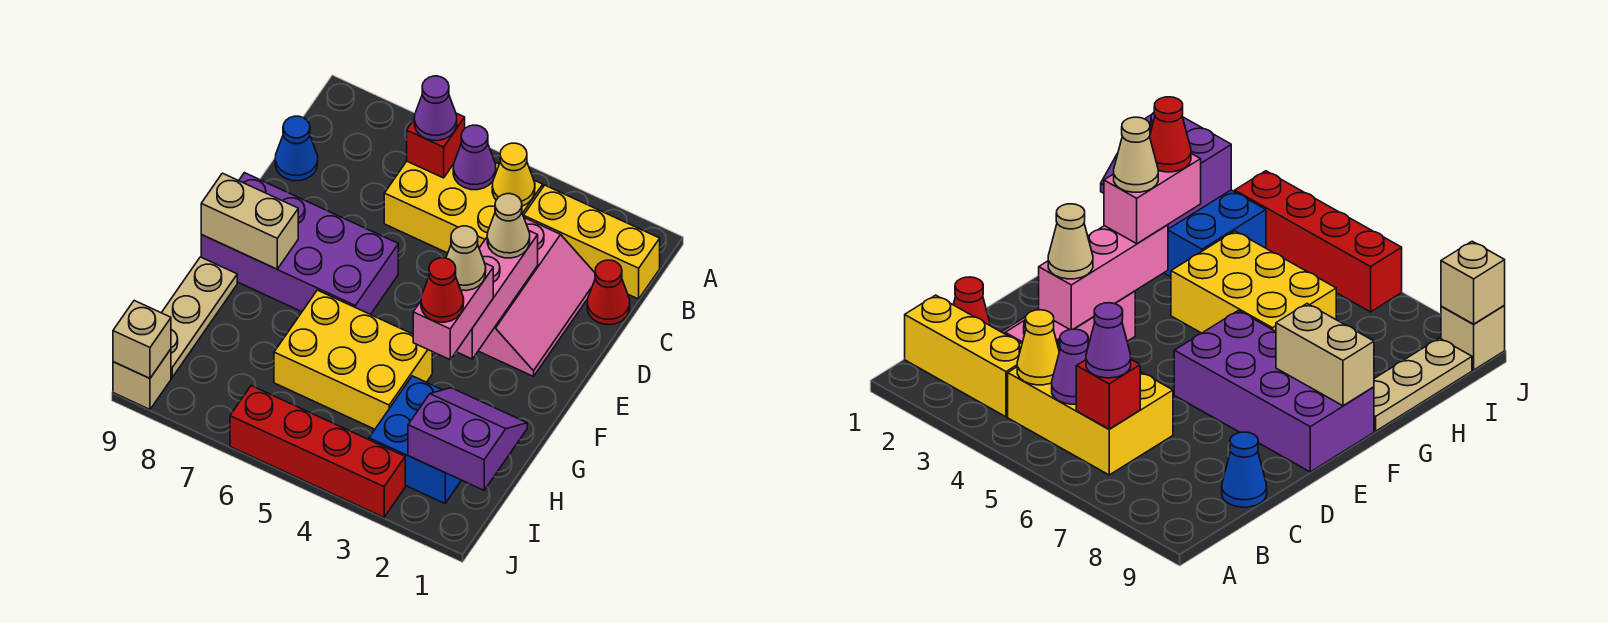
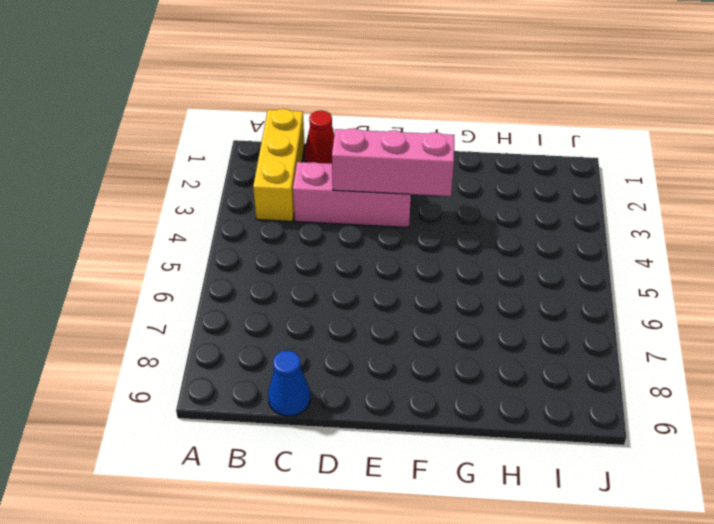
none -> yellow brick B4:C6 level 1
none -> purple brick E6:F9 level 1
none -> yellow brick G4:H6 level 1

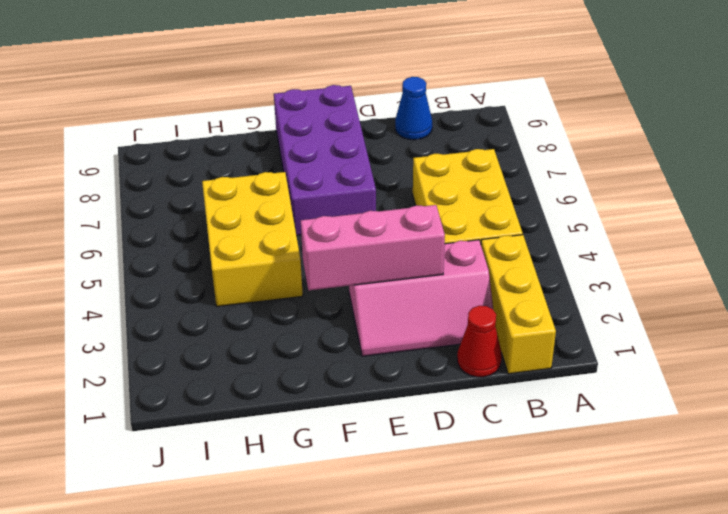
none -> tan plate G9:I9 level 1
none -> blue brick H2:I3 level 1
none -> red brick J3:J6 level 1

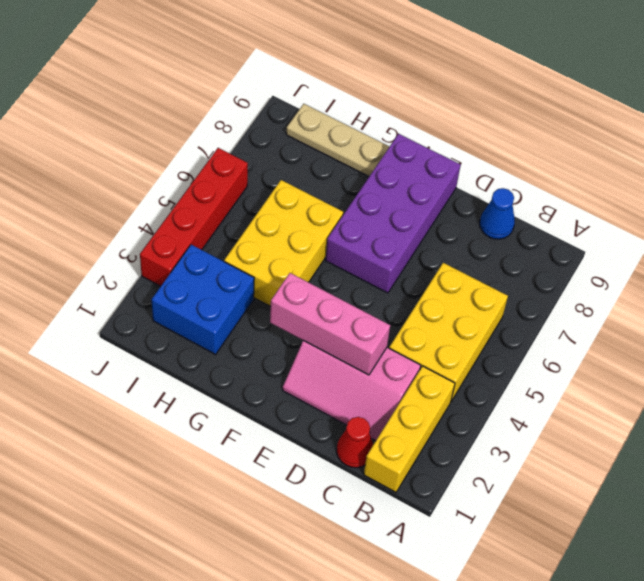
none -> tan brick J9 level 1
none -> yellow cone B4 level 2
none -> purple cone B5 level 2

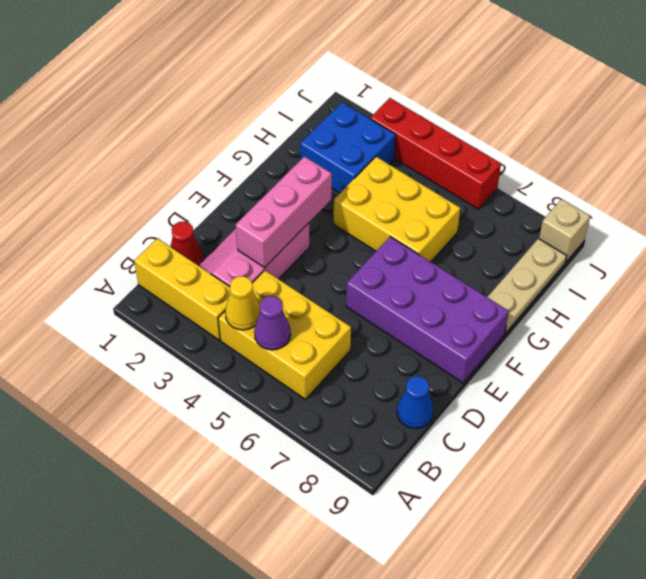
none -> red brick B6 level 2
none -> tan brick F8:F9 level 2
none -> purple slope H1:I2 level 2 top I

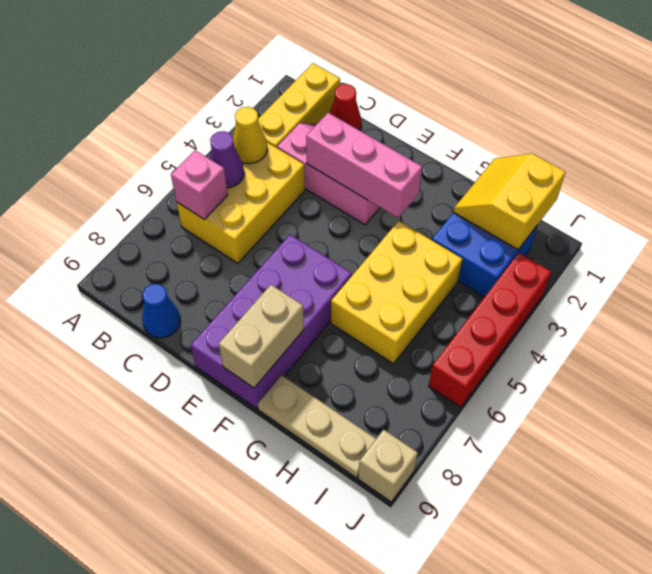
pink brick B6 level 2 -> red brick B6 level 2
yellow slope H1:I2 level 2 top I -> purple slope H1:I2 level 2 top I
none -> tan brick J9 level 2
none -> purple cone B6 level 3
none -> tan cone D3 level 3

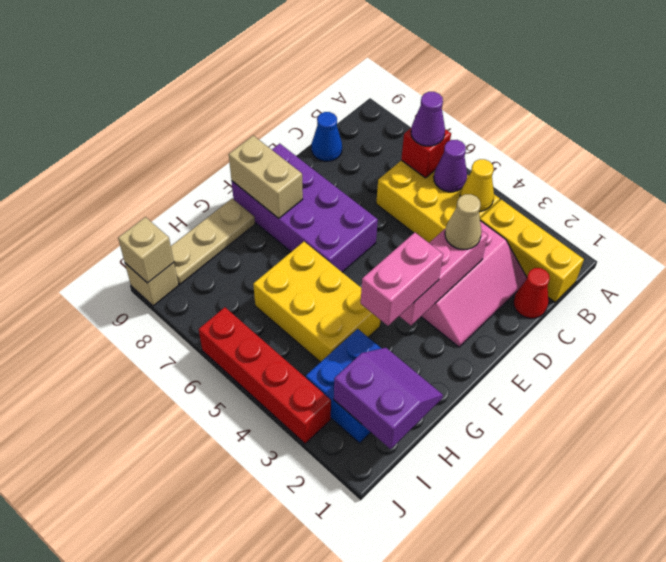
none -> tan cone F3 level 4
none -> red cone G3 level 4

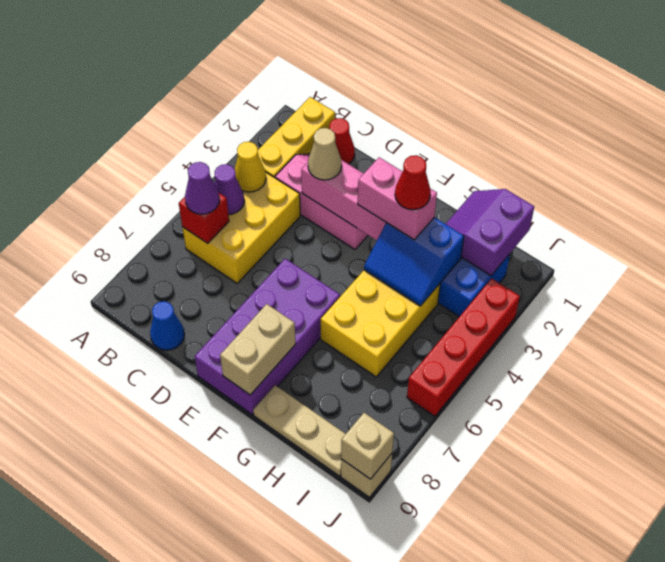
blue slope G3:H4 level 2 top 3 -> none
none -> tan cone F3 level 4

